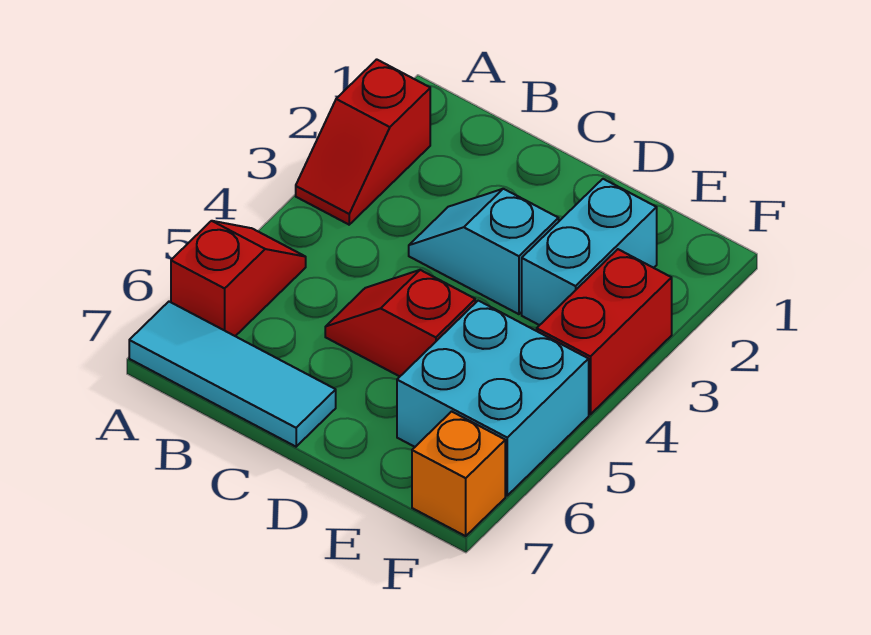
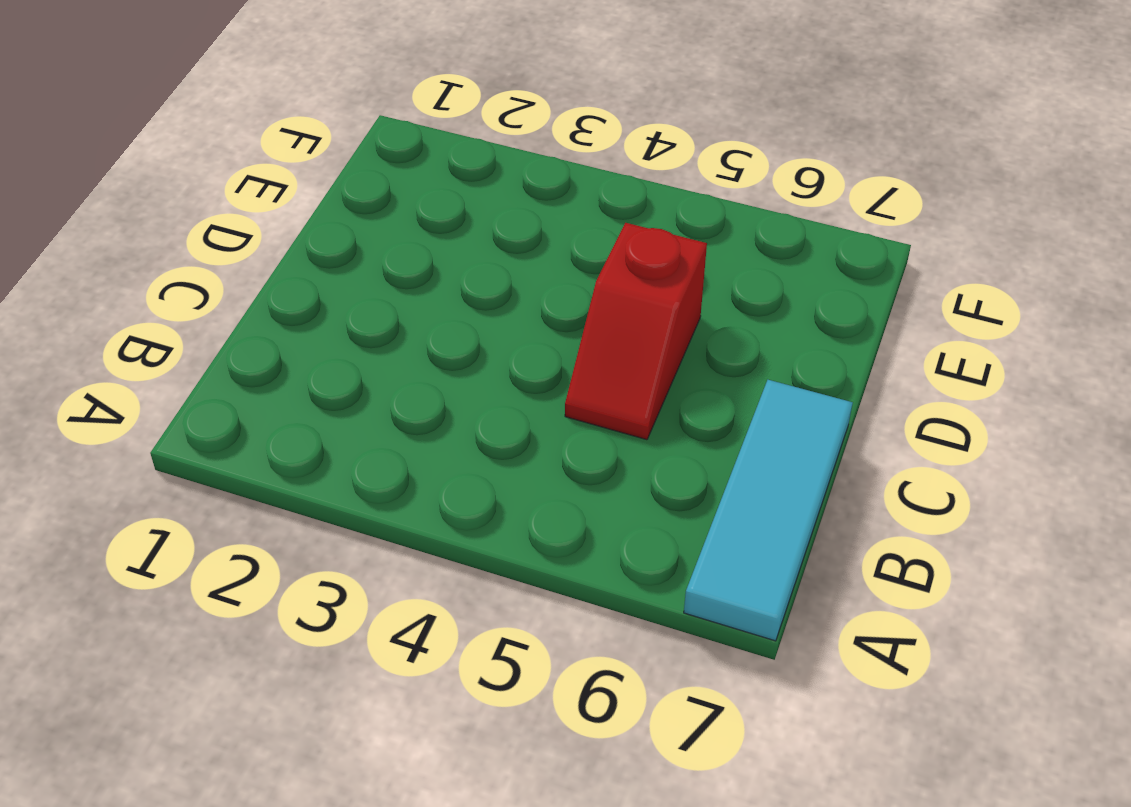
none -> red slope A2:A3 level 1 top 2
none -> red slope A5:A6 level 1 top 6

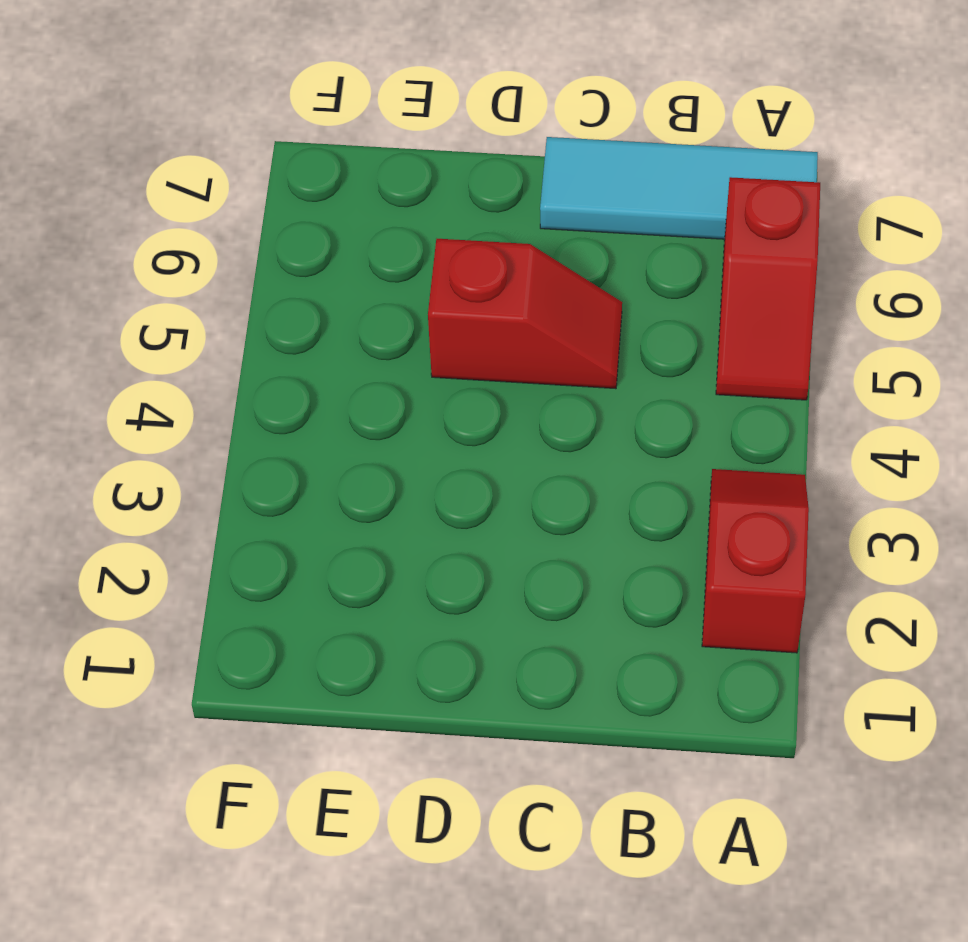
none -> cyan slope C3:D3 level 1 top D
none -> cyan brick E2:E3 level 1

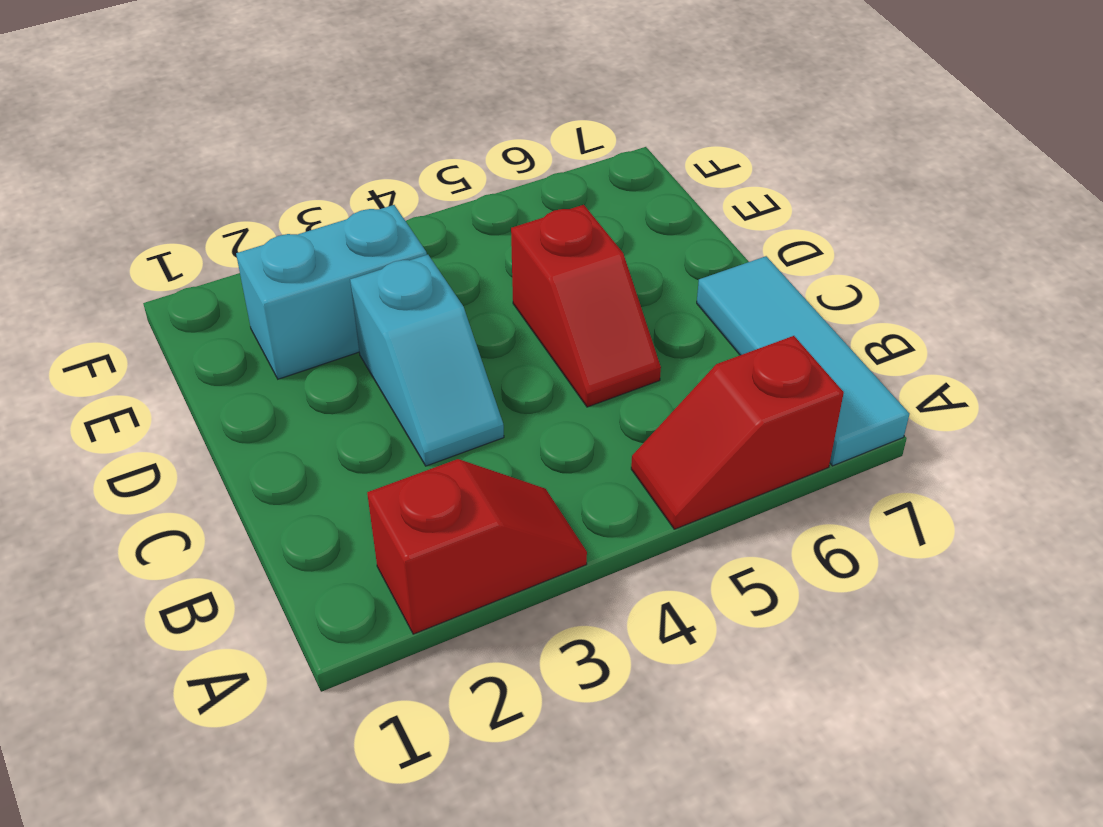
none -> cyan brick E5:F6 level 1
none -> red brick F3:F4 level 1

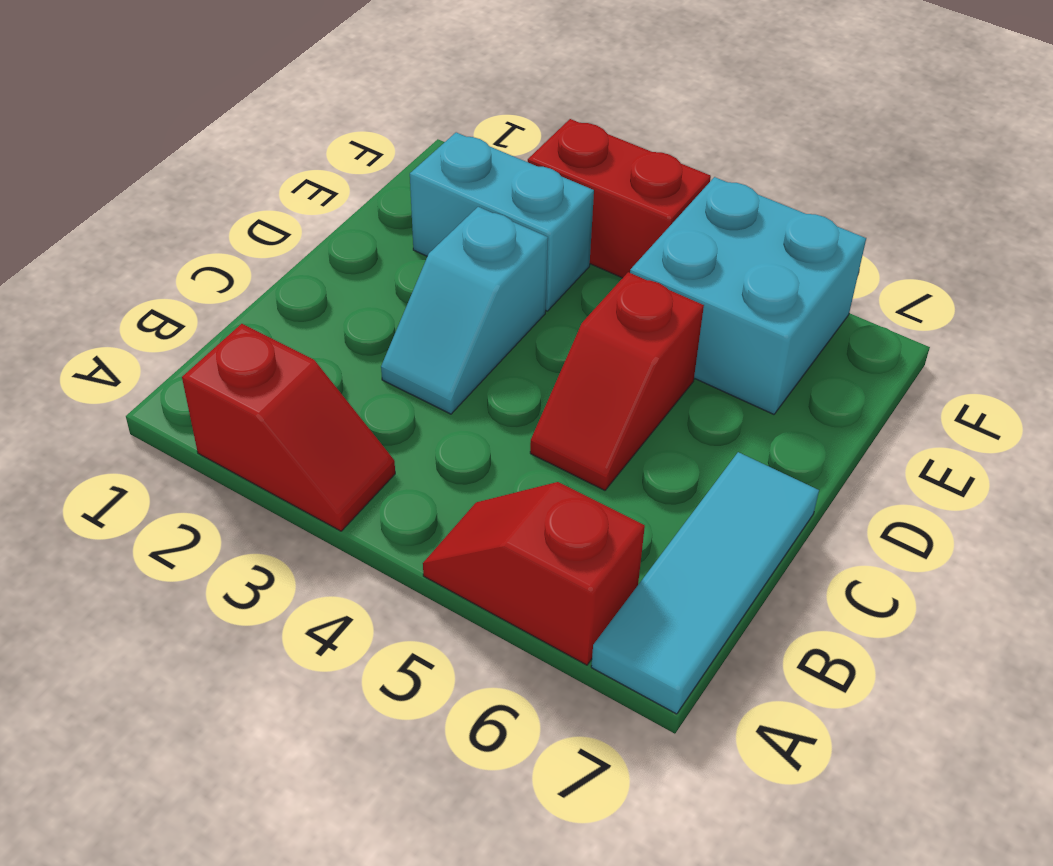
none -> orange brick F7 level 1

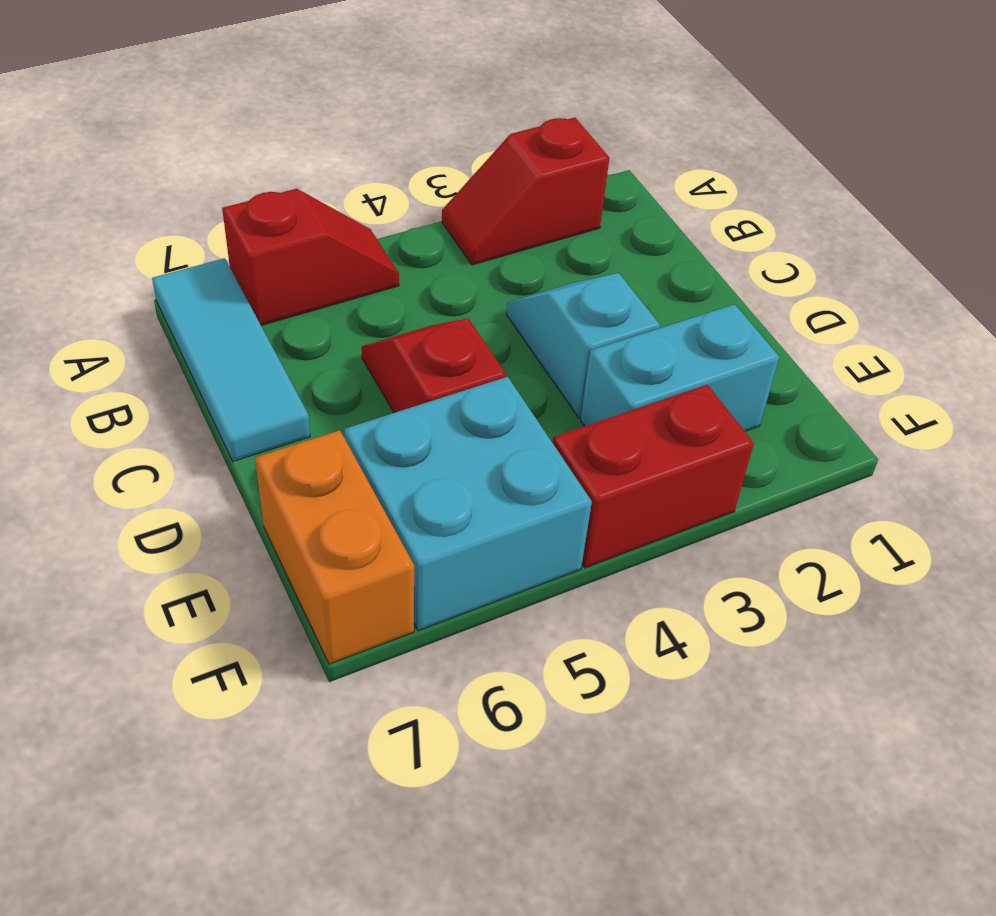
orange brick E7:F7 level 1 -> orange brick F7 level 1

